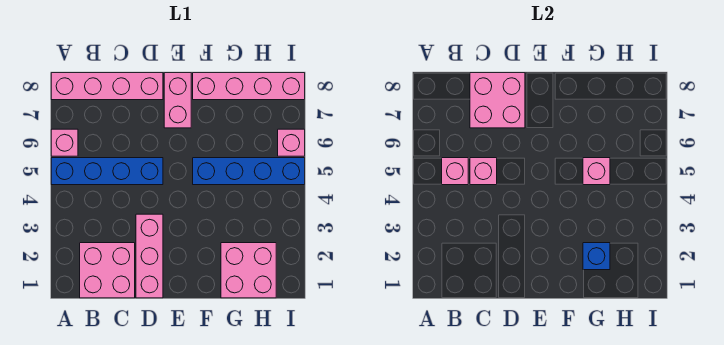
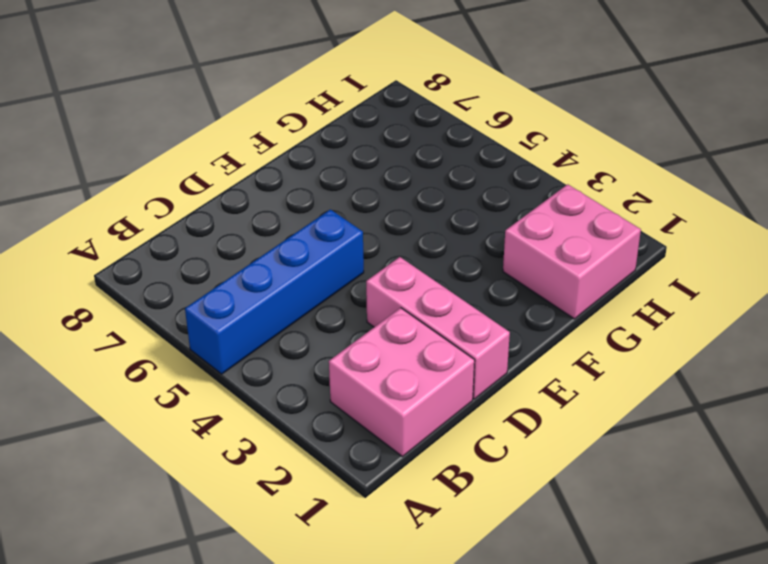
none -> pink brick A6 level 1
none -> pink brick A8:D8 level 1
none -> pink brick E7:E8 level 1

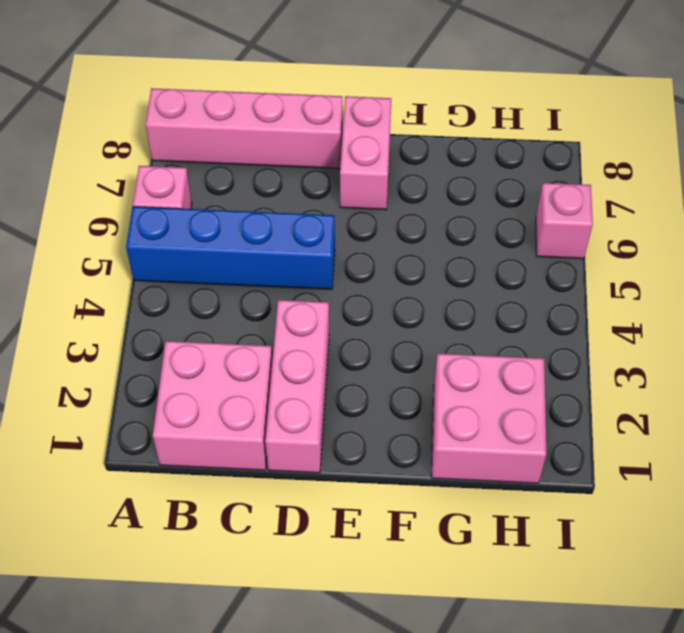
none -> blue brick F5:I5 level 1
none -> pink brick F8:I8 level 1
none -> pink brick B5 level 2

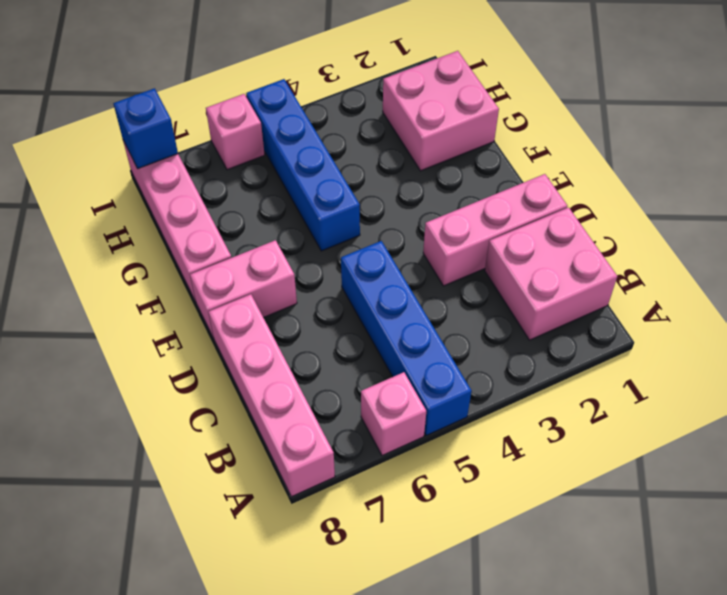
blue brick I8 level 2 -> blue brick G2 level 2
none -> pink brick B5 level 2
none -> pink brick C5 level 2
none -> pink brick C7:D8 level 2

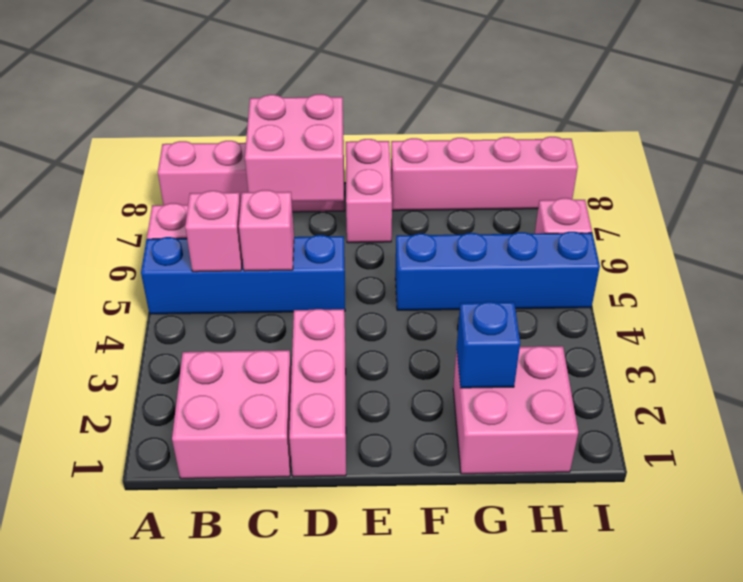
none -> pink brick G5 level 2

